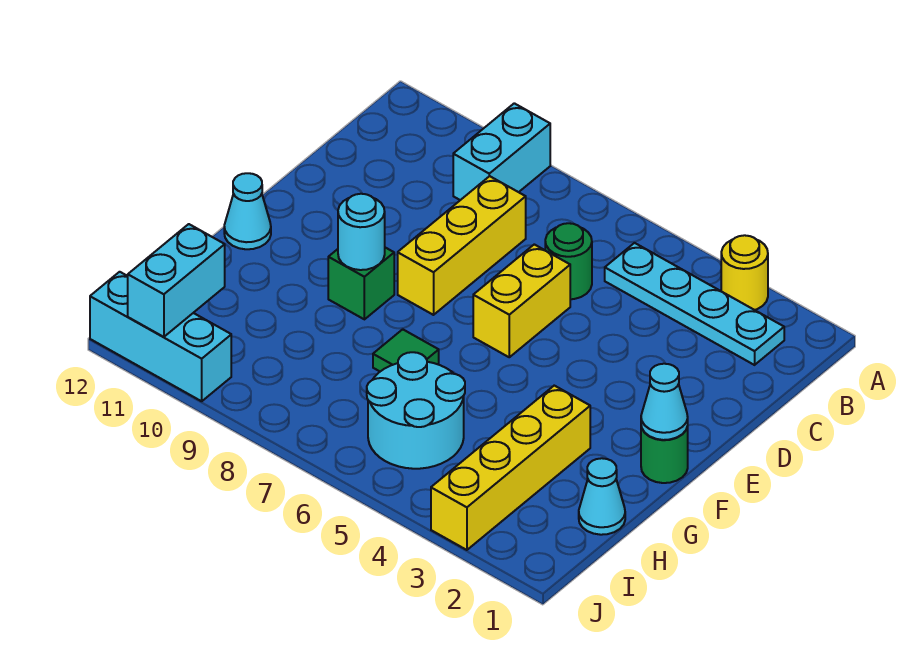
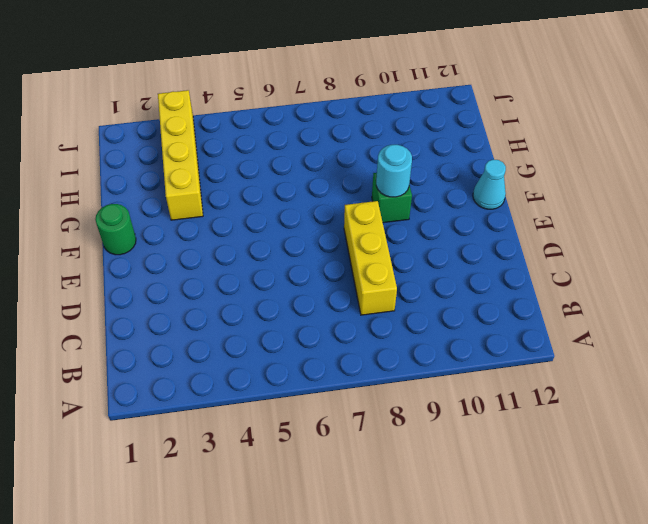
none -> yellow round brick A3 level 1
none -> cyan brick A9:B9 level 1
none -> cyan plate B2:B5 level 1

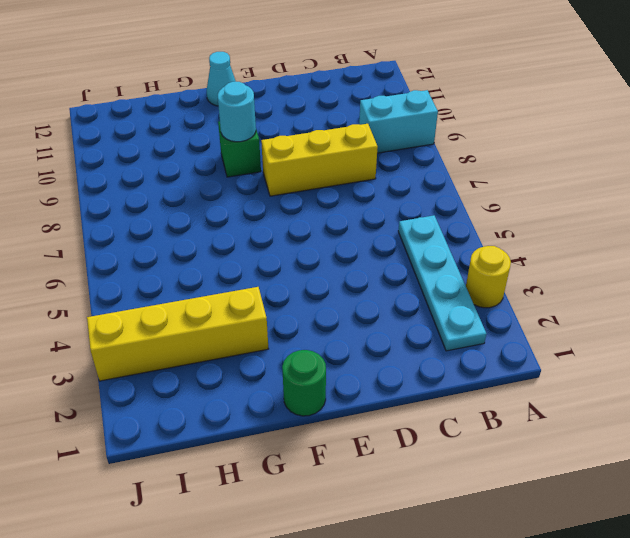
none -> green round brick C6 level 1
none -> yellow brick D6:E6 level 1
none -> green tile G7 level 1

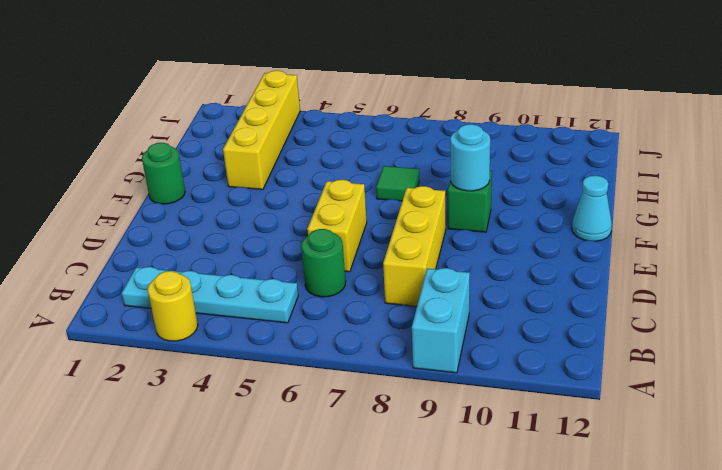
none -> cyan cone H1 level 1
none -> cyan round brick H5:I6 level 1
none -> cyan brick J10:J12 level 1

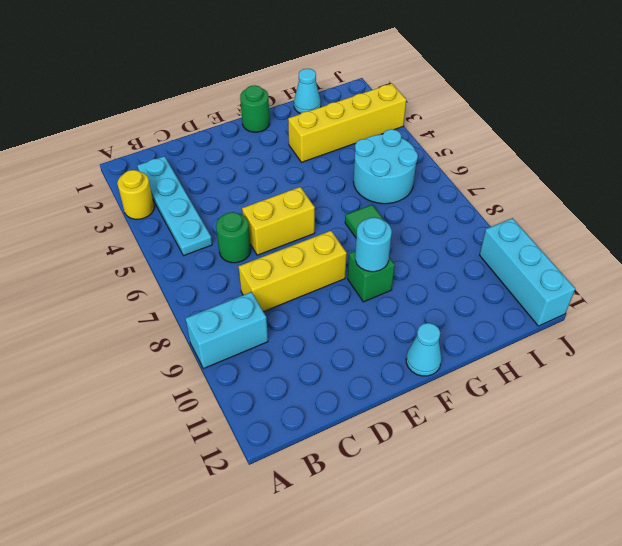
none -> cyan cone F1 level 2
none -> cyan brick I11:J11 level 2

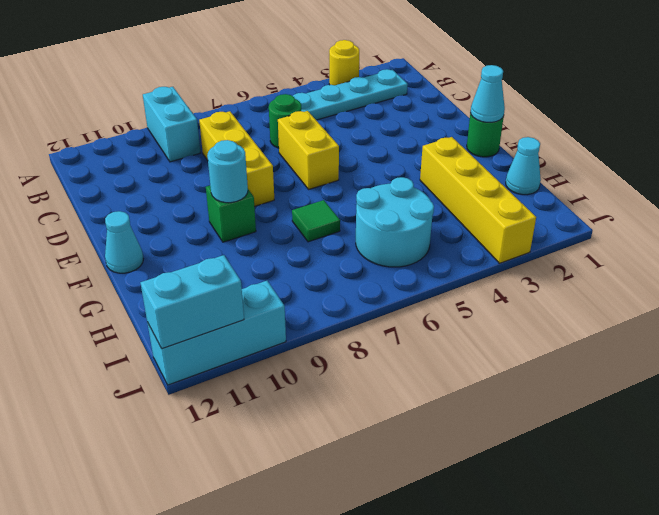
cyan brick J11:J12 level 2 -> cyan brick I11:J11 level 2

